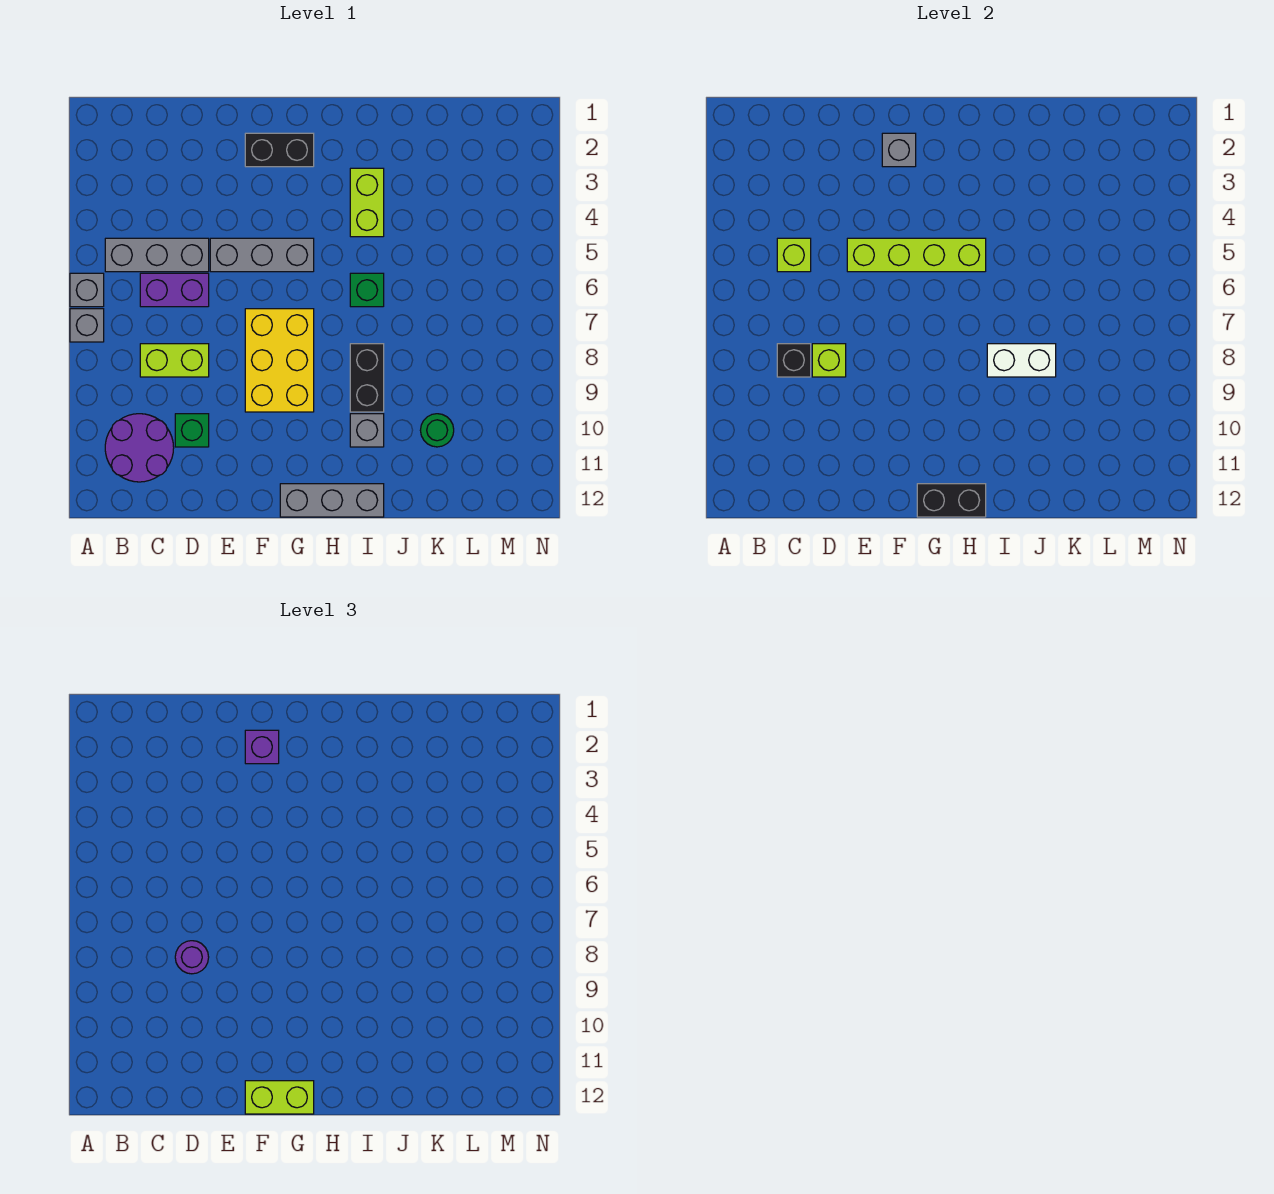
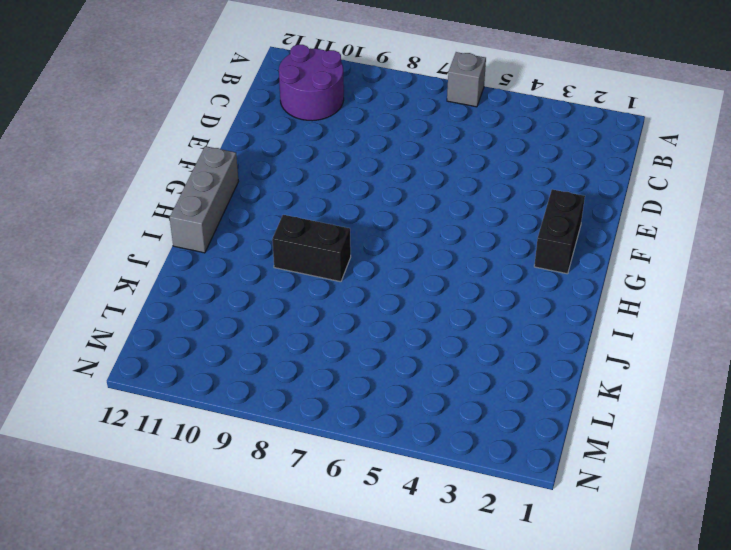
none -> grey brick A7 level 1
none -> grey brick B5:D5 level 1
none -> purple brick C6:D6 level 1

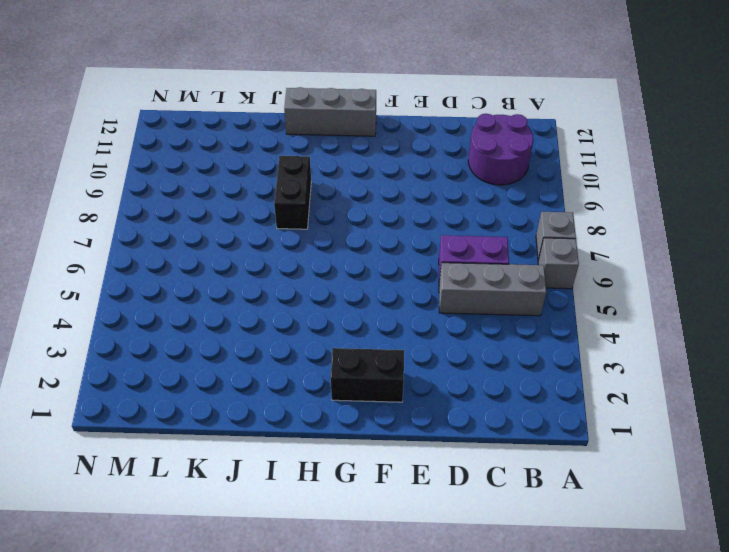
none -> lime brick C8:D8 level 1
none -> green brick D10 level 1
none -> grey brick E5:G5 level 1

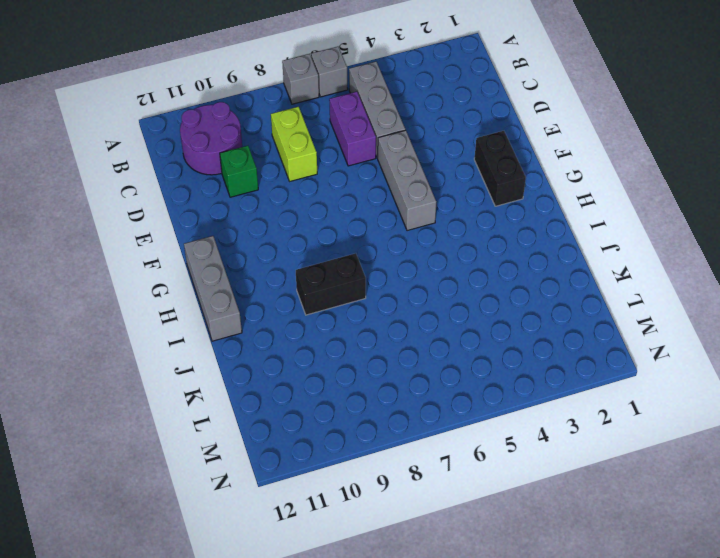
none -> yellow brick F7:G9 level 1
none -> lime brick I3:I4 level 1
none -> green brick I6 level 1

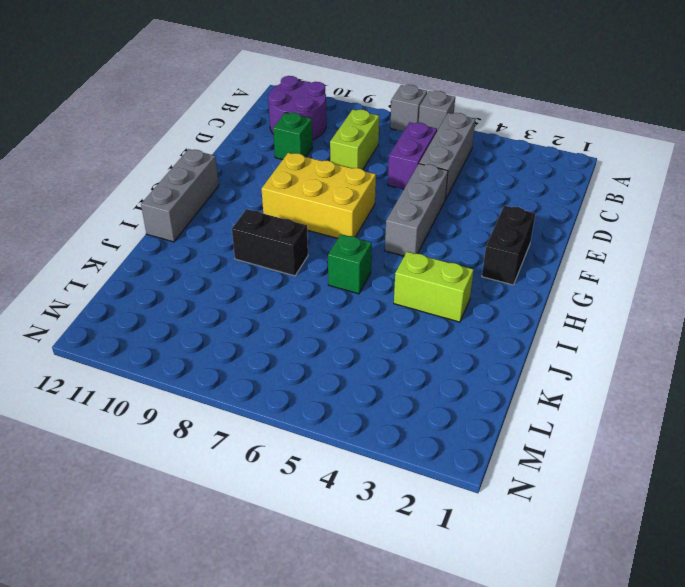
none -> grey brick I10 level 1
none -> green round brick K10 level 1
none -> lime brick C5 level 2

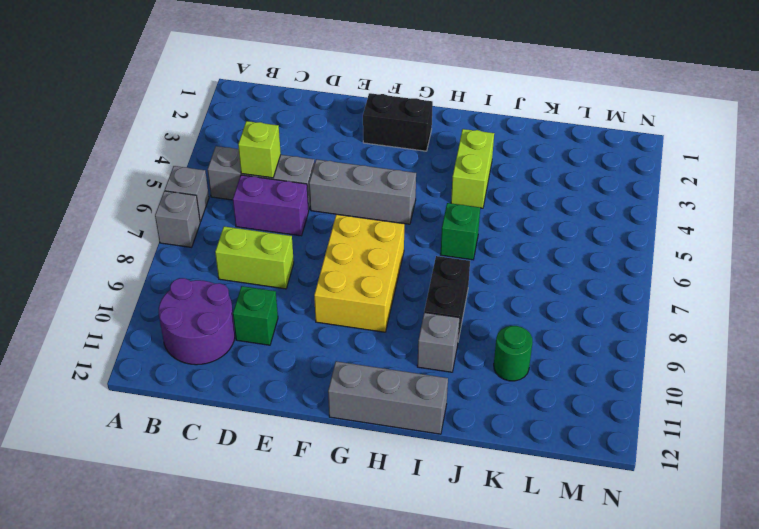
none -> black brick C8 level 2
none -> lime brick D8 level 2
none -> lime brick E5:H5 level 2

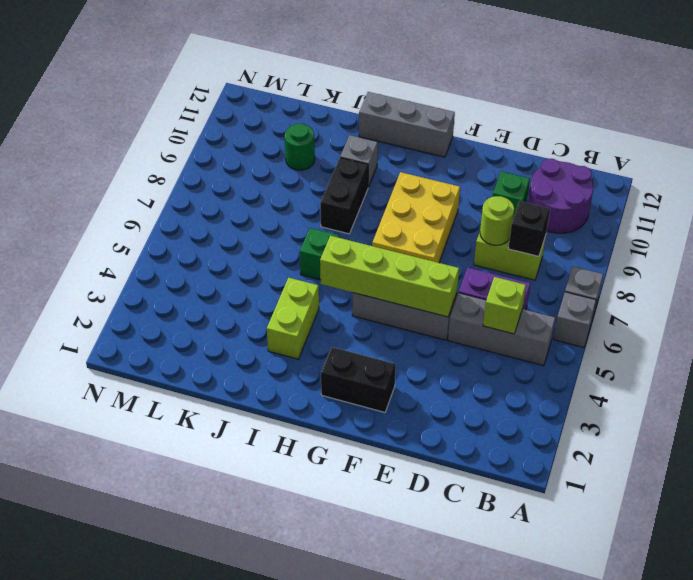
lime round brick D8 level 2 -> lime brick D8 level 2
none -> grey brick F2 level 2
none -> black brick G12:H12 level 2
none -> white brick I8:J8 level 2

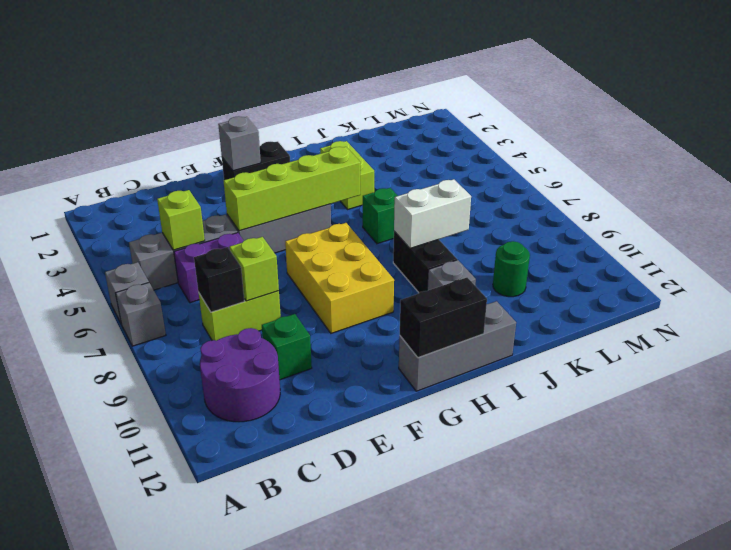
none -> purple round brick D8 level 3
none -> purple brick F2 level 3
none -> lime brick F12:G12 level 3

